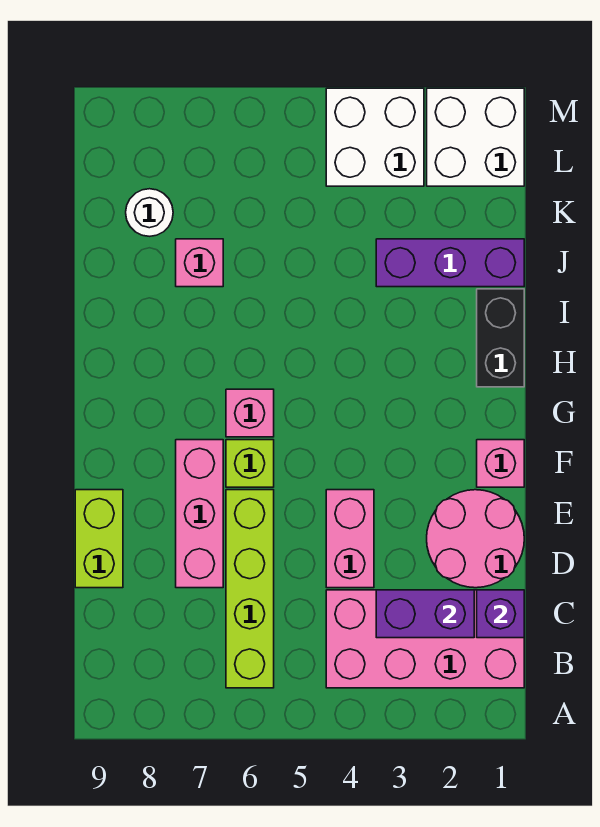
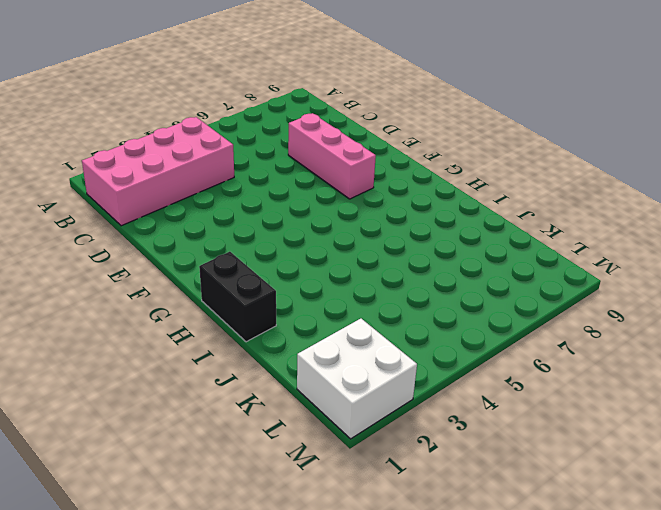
none -> lime brick B6:E6 level 1
none -> pink round brick D1:E2 level 1
none -> pink brick D4:E4 level 1

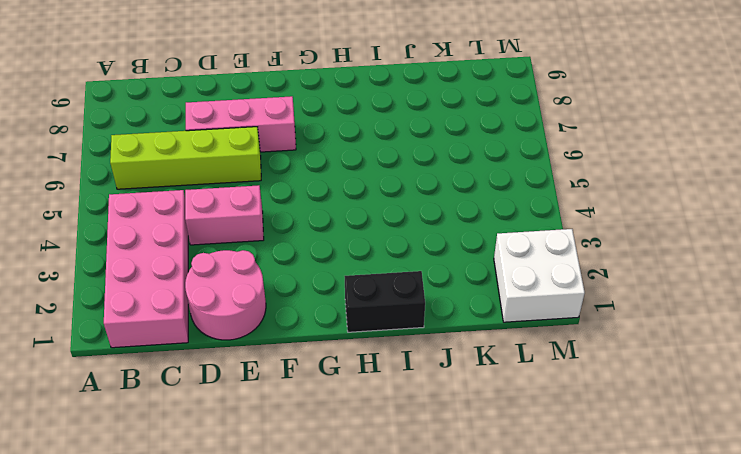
none -> lime brick D9:E9 level 1
none -> pink brick F1 level 1
none -> lime brick F6 level 1

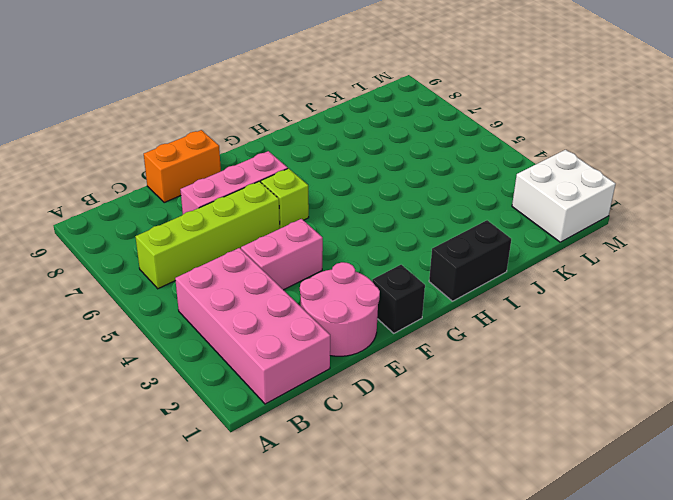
orange brick D9:E9 level 1 -> lime brick D9:E9 level 1
black brick F1 level 1 -> pink brick F1 level 1
none -> pink brick G6 level 1
none -> purple brick J1:J3 level 1
none -> pink brick J7 level 1

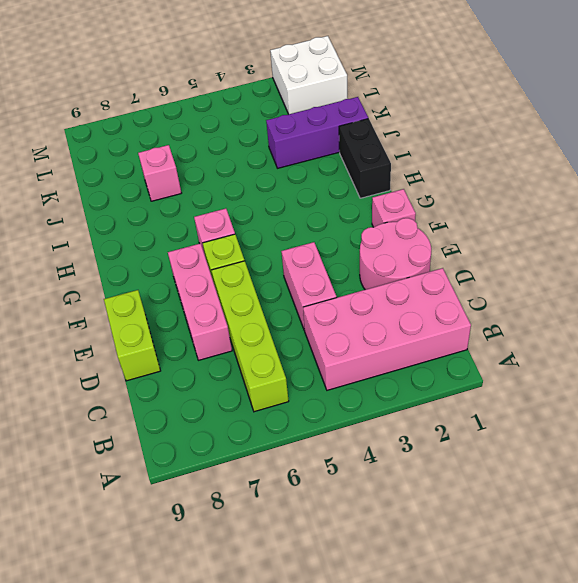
none -> white round brick K8 level 1
none -> white brick L3:M4 level 1
none -> purple brick C1 level 2

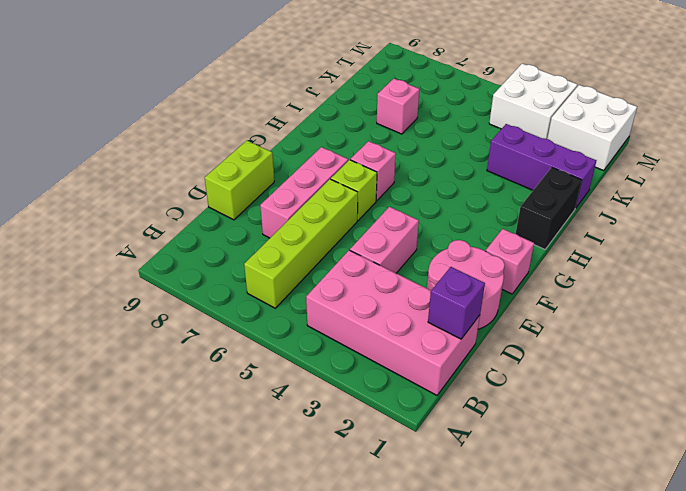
none -> white round brick K8 level 1
none -> purple brick C2:C3 level 2

